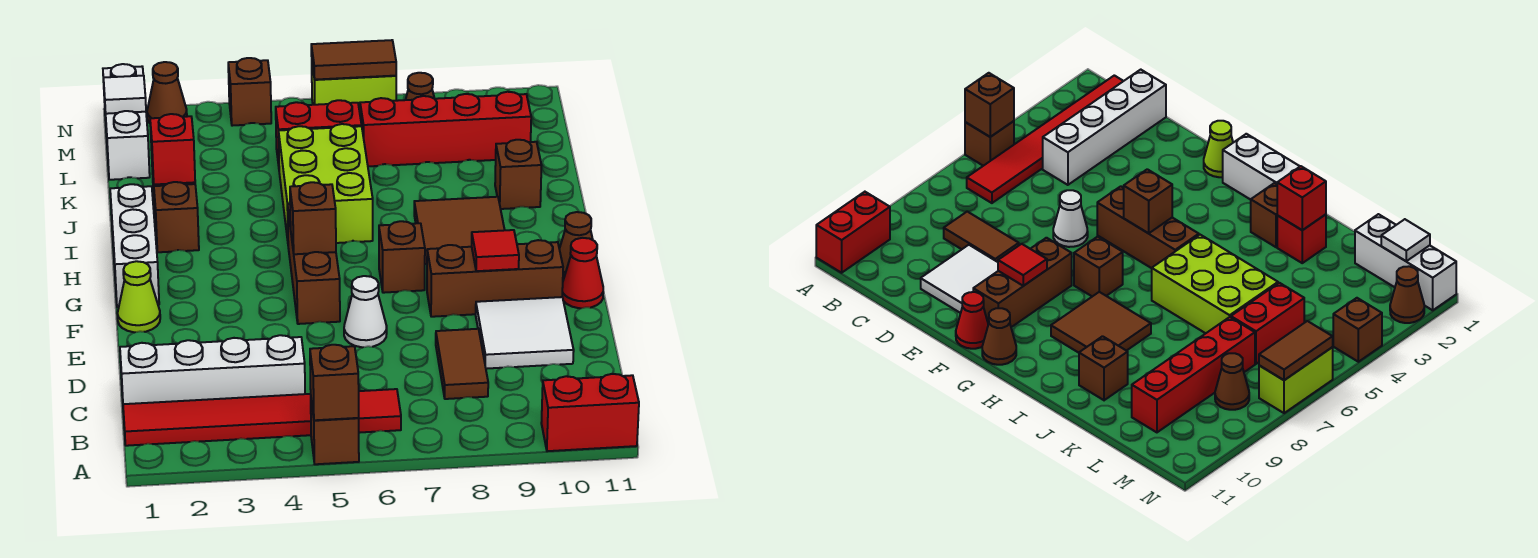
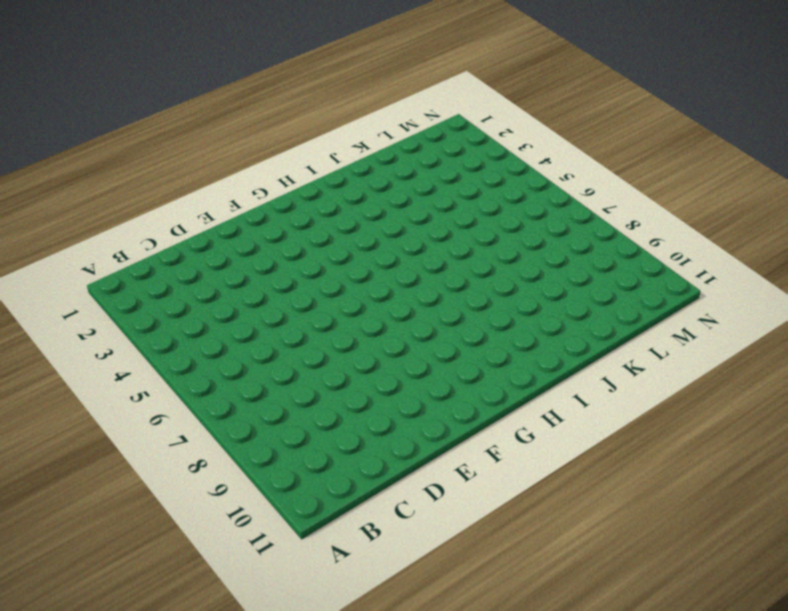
none -> brown brick A5 level 1
none -> red brick A10:A11 level 1
none -> red tile B1:B6 level 1
none -> white brick C1:C4 level 1

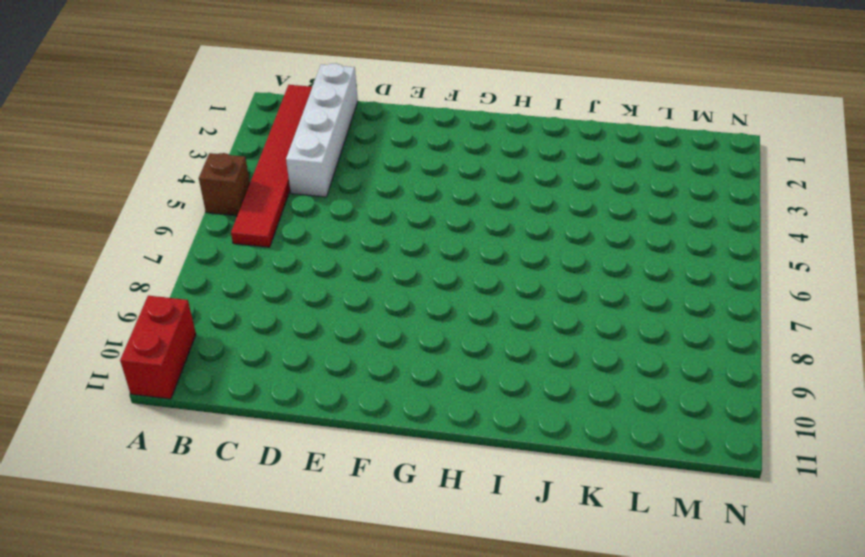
none -> brown tile C8:D8 level 1
none -> white tile D9:E10 level 1
none -> white cone E6 level 1
none -> lime cone F1 level 1

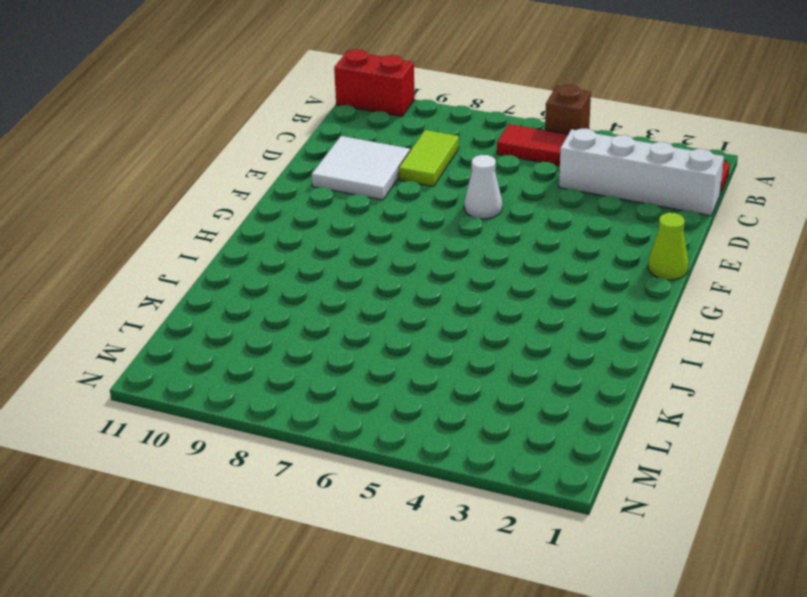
lime tile C8:D8 level 1 -> brown tile C8:D8 level 1
none -> brown brick F5:H5 level 1
none -> brown brick F8:F10 level 1
none -> red cone F11 level 1
none -> white brick G1:I1 level 1

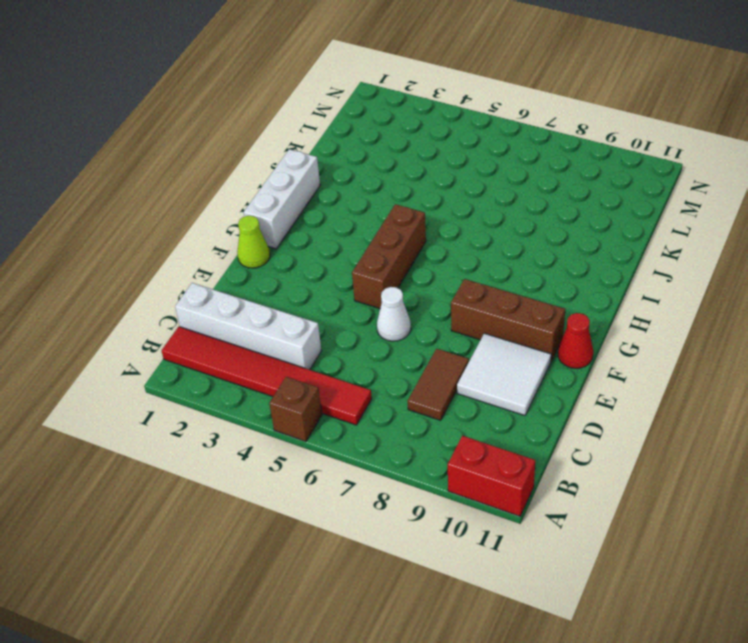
none -> brown brick G7 level 1
none -> brown cone G11 level 1
none -> brown tile H8:I9 level 1
none -> brown brick I2 level 1

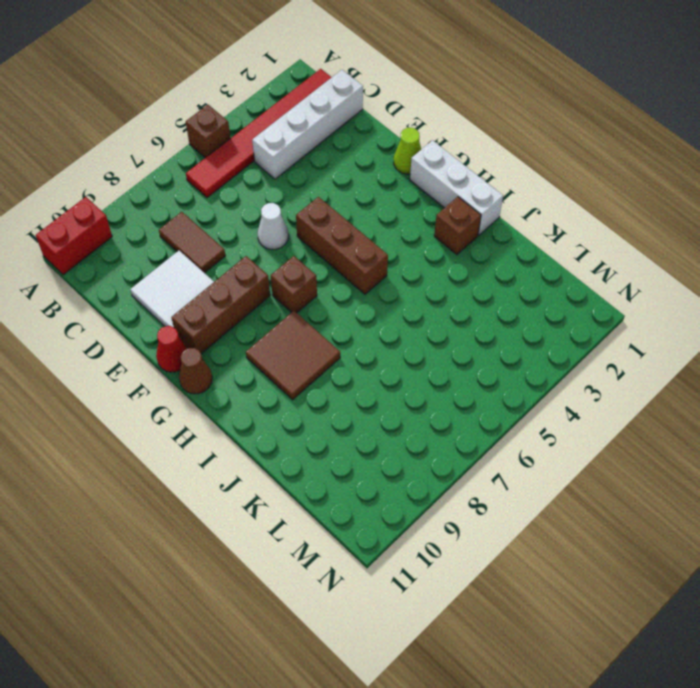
none -> lime brick I5:K6 level 1
none -> red brick J2 level 1
none -> brown brick J10 level 1
none -> white brick L1:N1 level 1

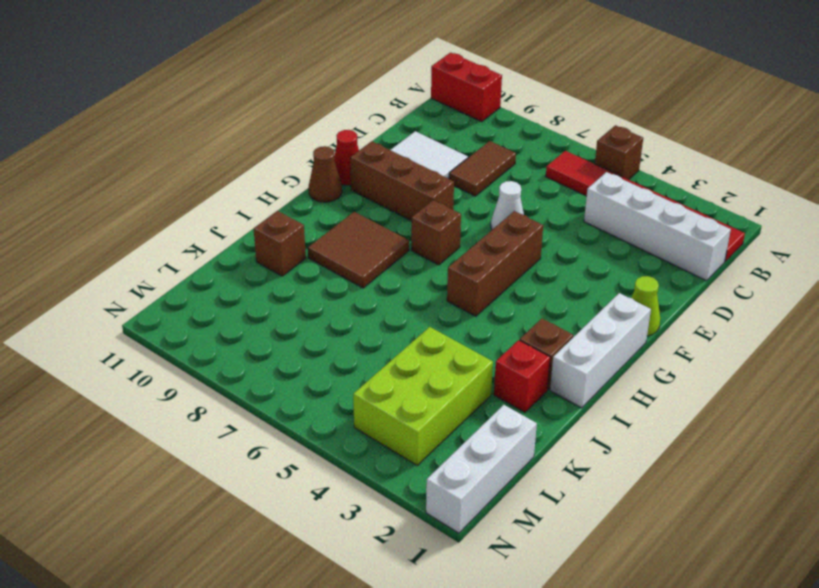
lime brick K3:M4 level 1 -> lime brick I5:K6 level 1
none -> red brick L5:L6 level 1
none -> red brick L7:L10 level 1
none -> brown cone M8 level 1
none -> brown cone N2 level 1

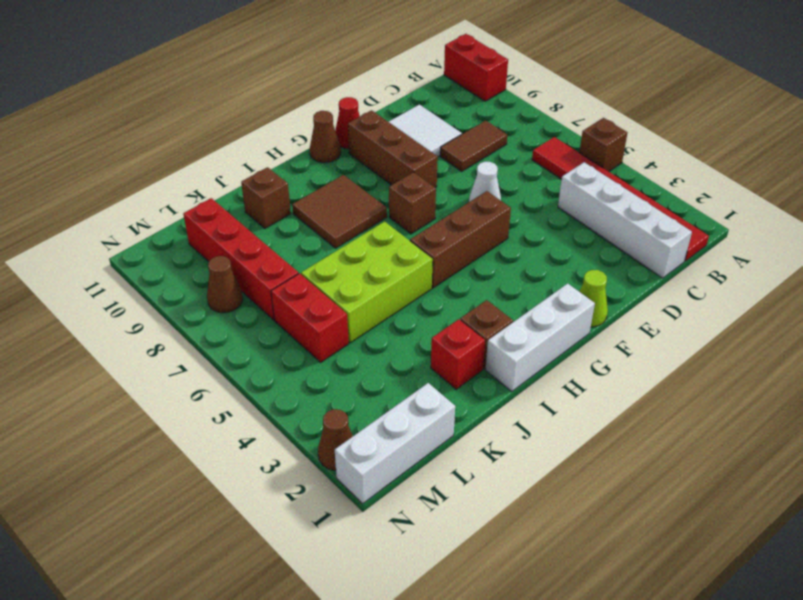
none -> brown brick N4 level 1
none -> lime brick N6:N7 level 1
none -> brown brick A5 level 2
none -> red tile F9 level 2

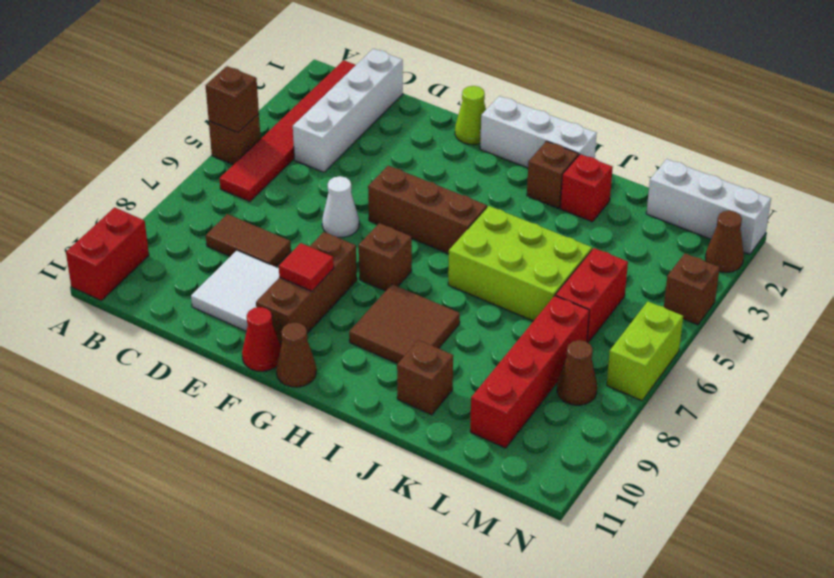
none -> brown brick G5 level 2
none -> red brick J2 level 2
none -> white tile M1 level 2
none -> brown tile N6:N7 level 2

